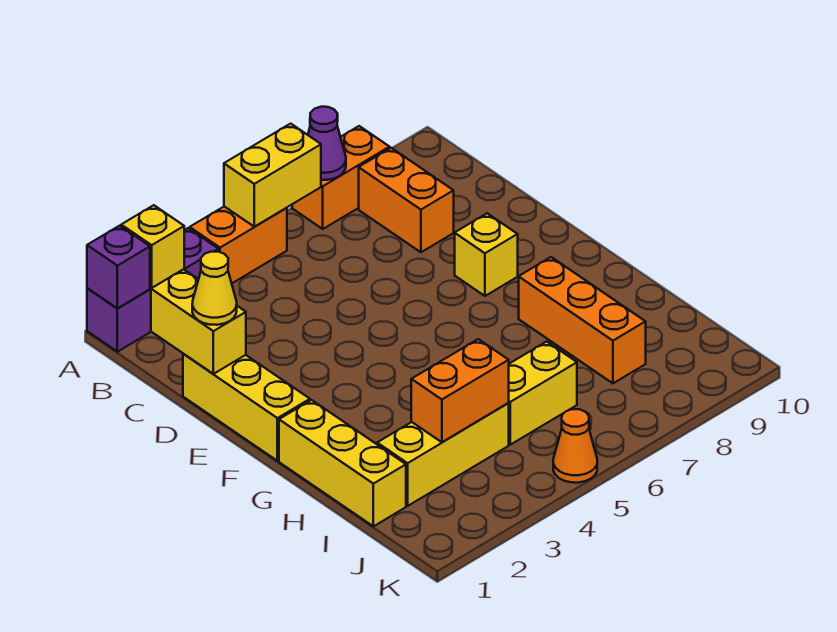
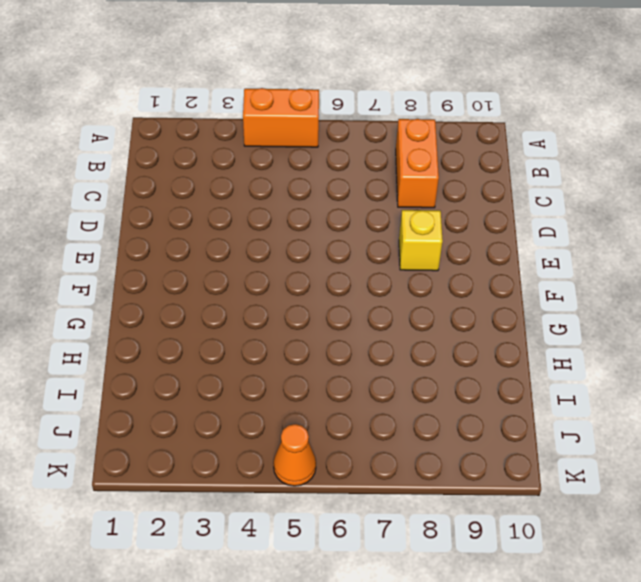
none -> purple brick A1:A3 level 1
none -> orange brick A7:A8 level 1
none -> yellow brick D1:F1 level 1

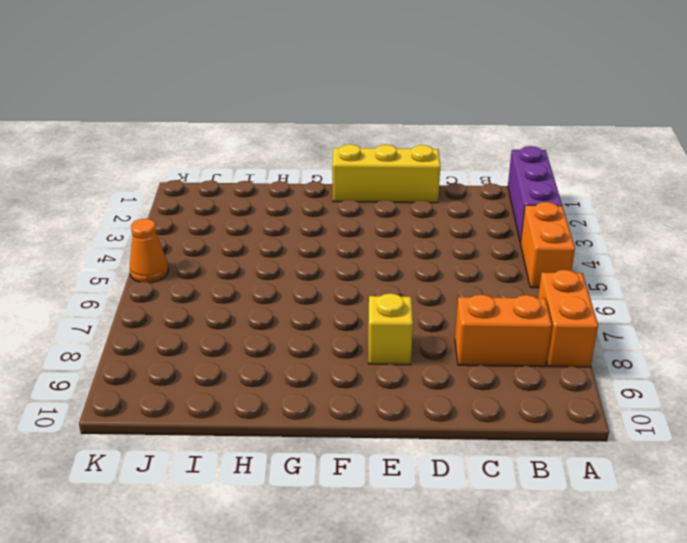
none -> yellow brick G1:I1 level 1
none -> orange brick G8:I8 level 1
none -> yellow brick I2:I4 level 1

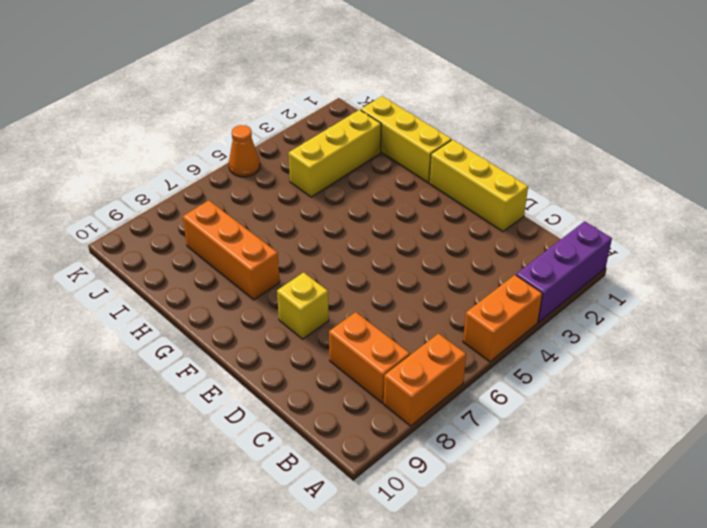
none -> yellow brick I5:I6 level 1
none -> purple brick A1 level 2
none -> yellow brick A2 level 2

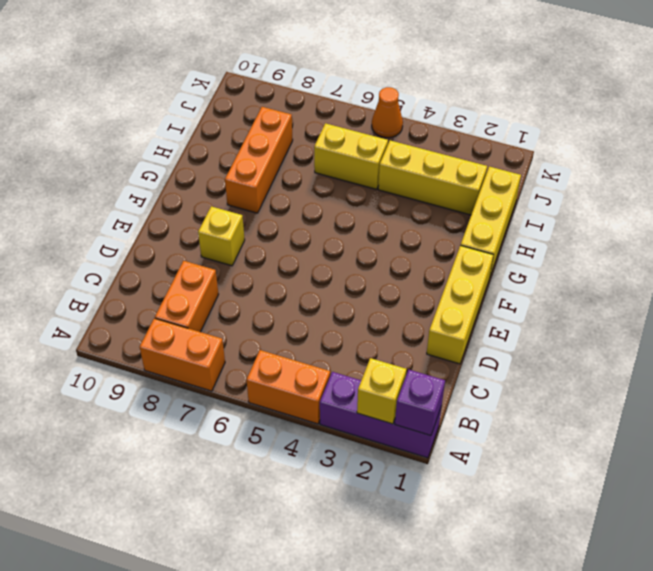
none -> yellow brick A5:A6 level 2
none -> purple cone A7 level 2
none -> yellow brick C1:D1 level 2

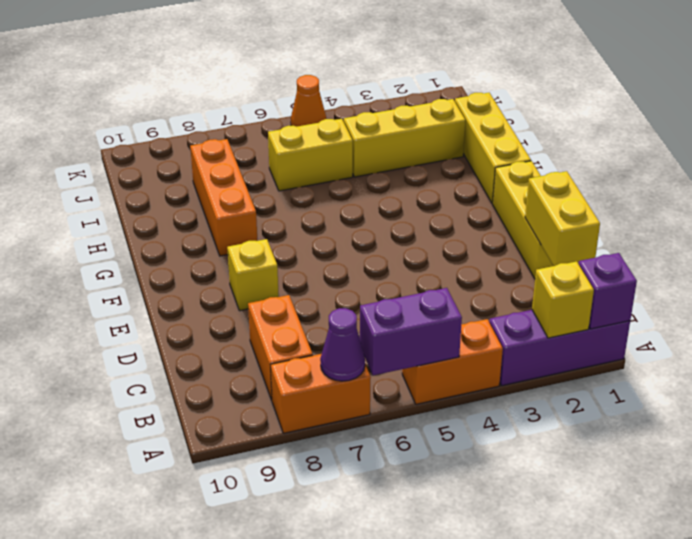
purple brick A5:A6 level 2 -> yellow brick A5:A6 level 2
none -> orange brick I3:I4 level 2
none -> yellow cone D1 level 3

